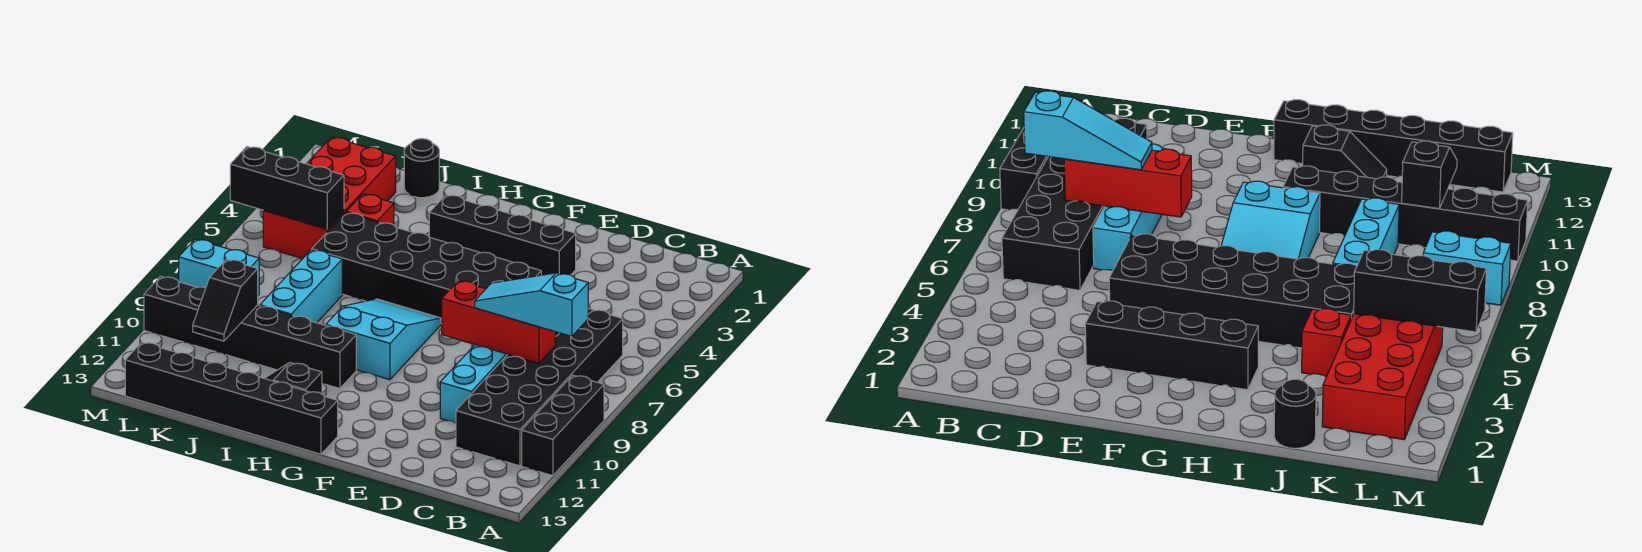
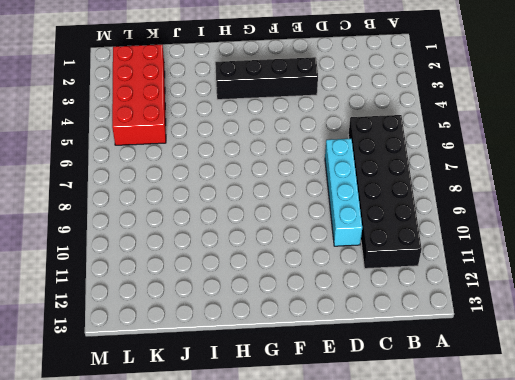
none -> black brick A9:A11 level 1
none -> black brick E5:J6 level 1
none -> cyan slope G7:H9 level 1 top 9

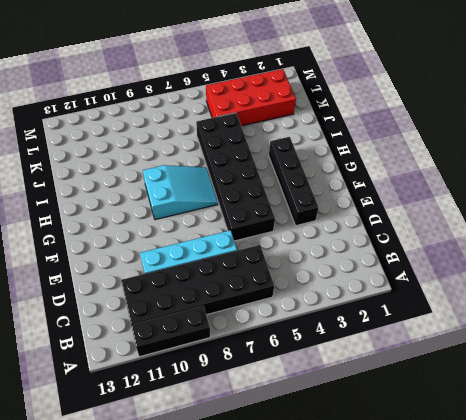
none -> black brick G13:L13 level 1
none -> black brick H10:M10 level 1
none -> black slope H12:I12 level 1 top H

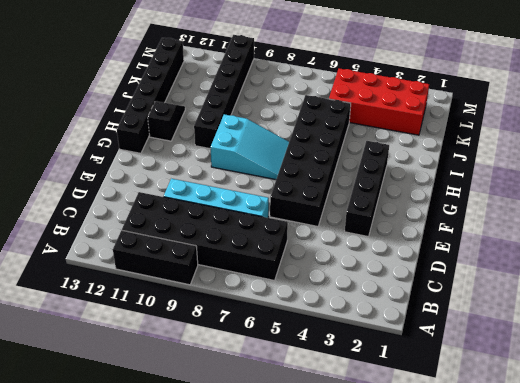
none -> black round brick J1 level 1
none -> red brick J4 level 1
none -> cyan brick J7:J9 level 1

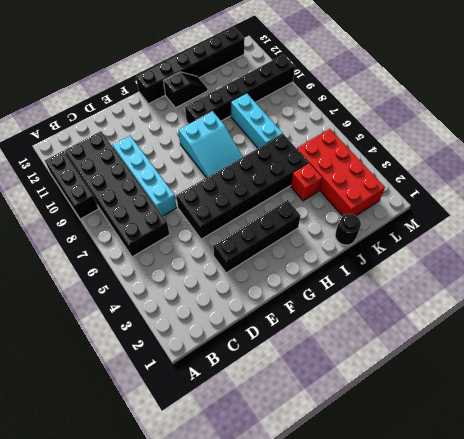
none -> cyan brick L8:M8 level 1
none -> red brick C8:E8 level 2
none -> black brick K5:M5 level 2

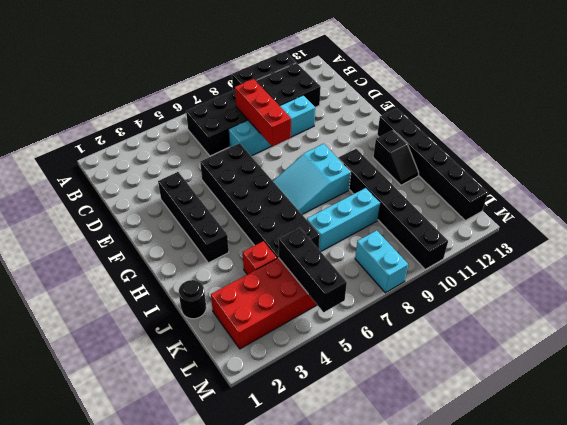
none -> black slope K10:K11 level 2 top 10
none -> cyan slope B8:D8 level 3 top B

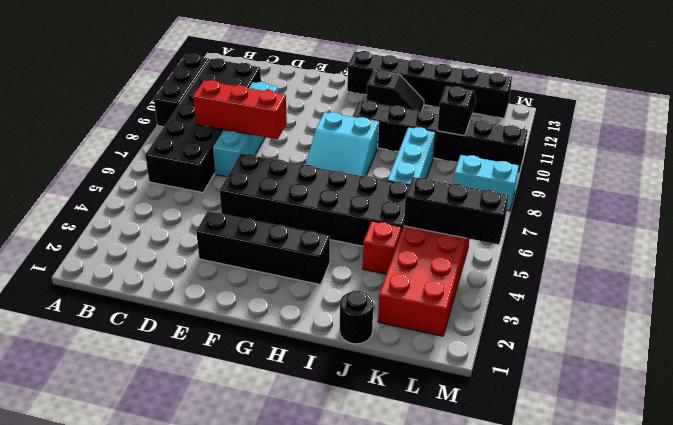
none -> cyan slope B8:D8 level 3 top B

